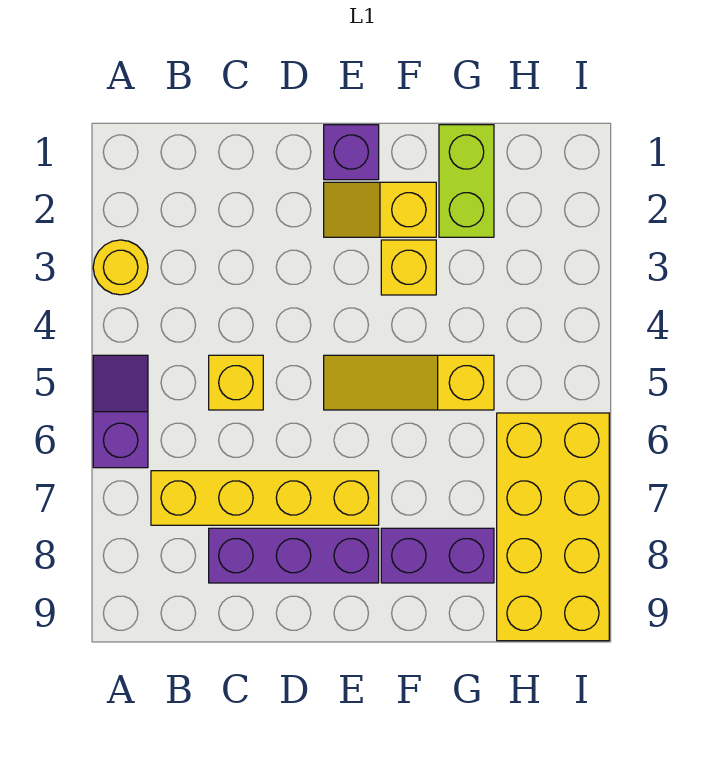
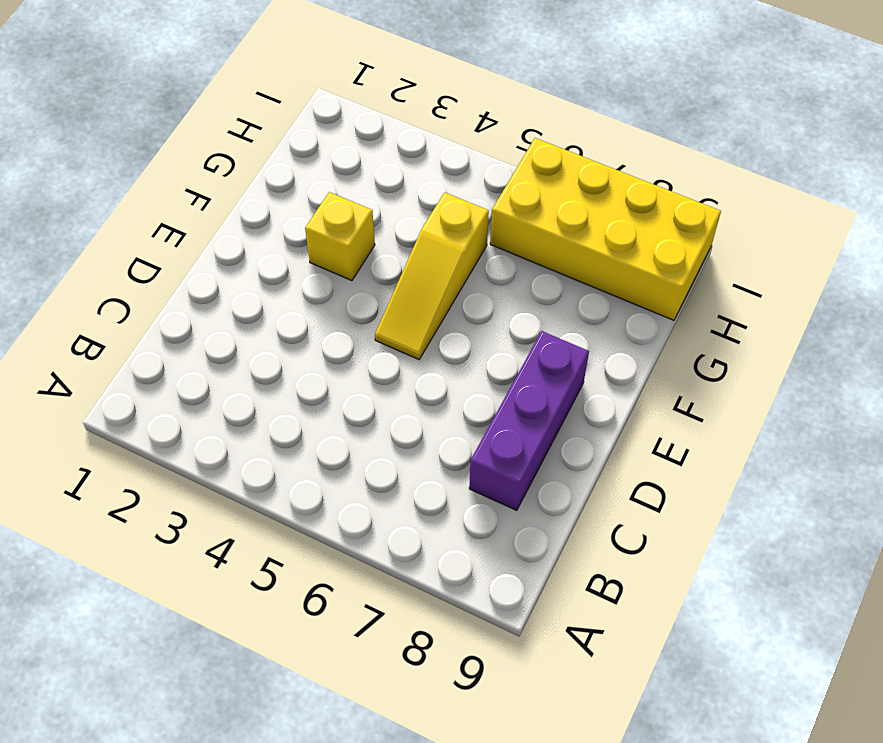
none -> yellow round brick A3 level 1
none -> purple slope A5:A6 level 1 top 6
none -> yellow brick B7:E7 level 1

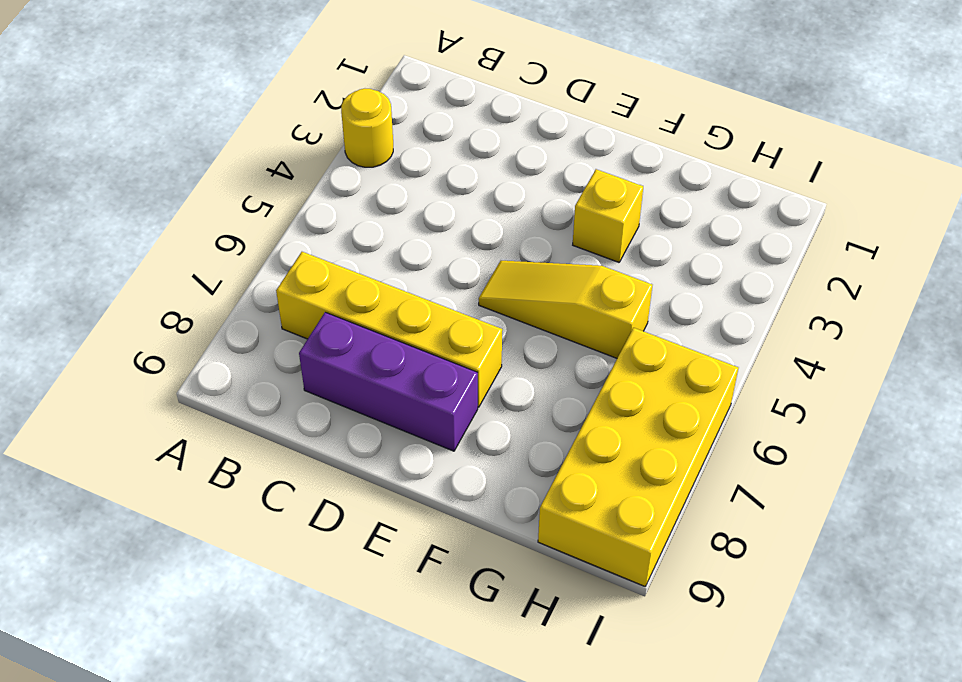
none -> purple slope A5:A6 level 1 top 6
none -> yellow brick C5 level 1
none -> purple brick E1 level 1

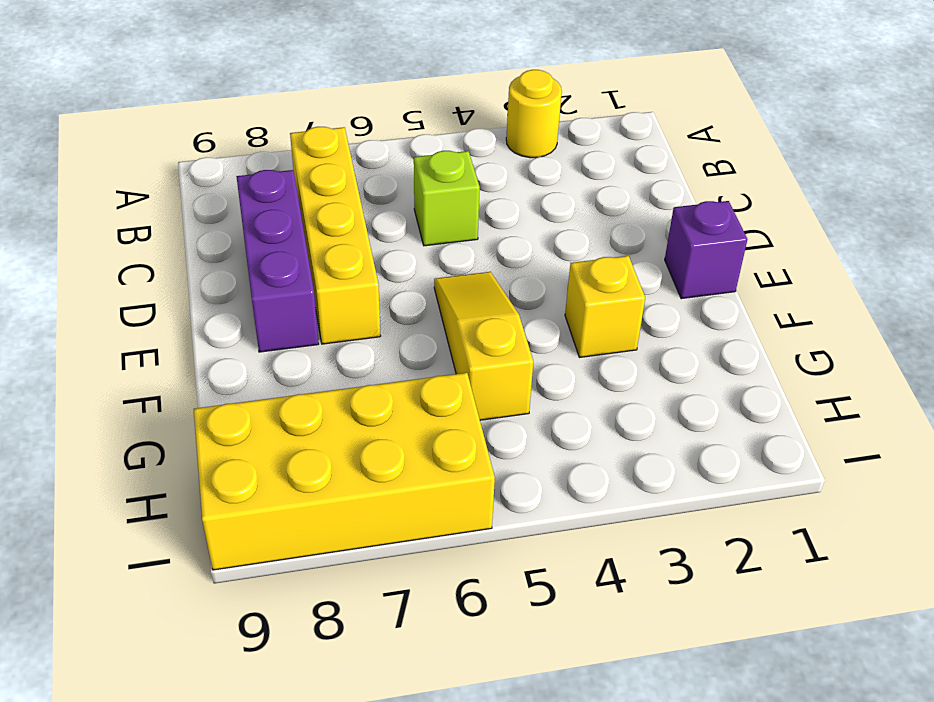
lime brick C5 level 1 -> yellow brick C5 level 1
none -> purple slope A5:A6 level 1 top 6
none -> yellow slope E2:F2 level 1 top F
none -> purple brick F8:G8 level 1

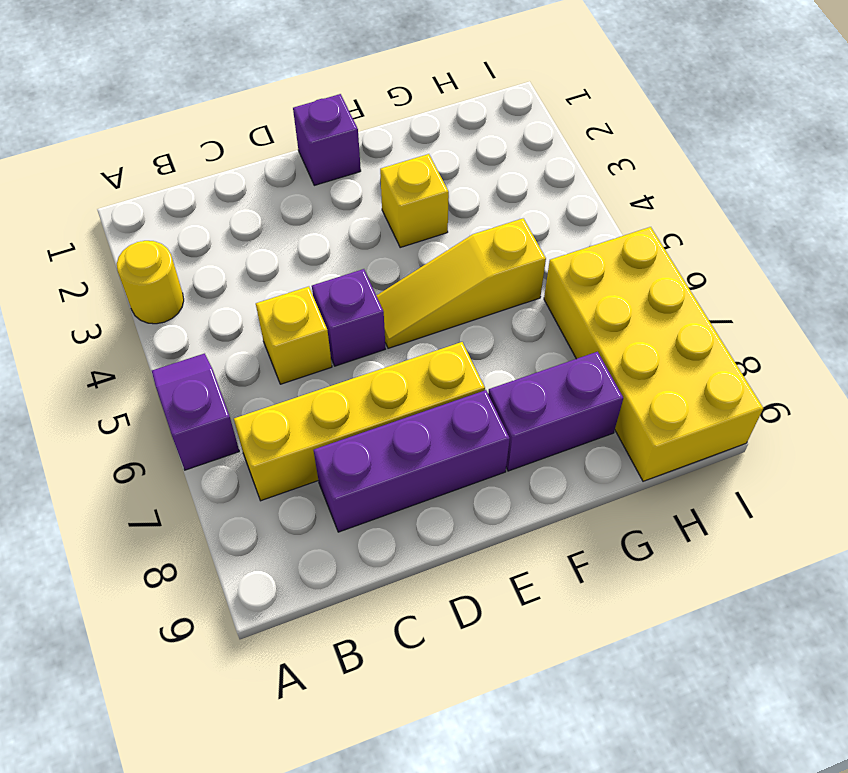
purple brick D5 level 1 -> none
none -> yellow slope E2:F2 level 1 top F
none -> lime brick G1:G2 level 1

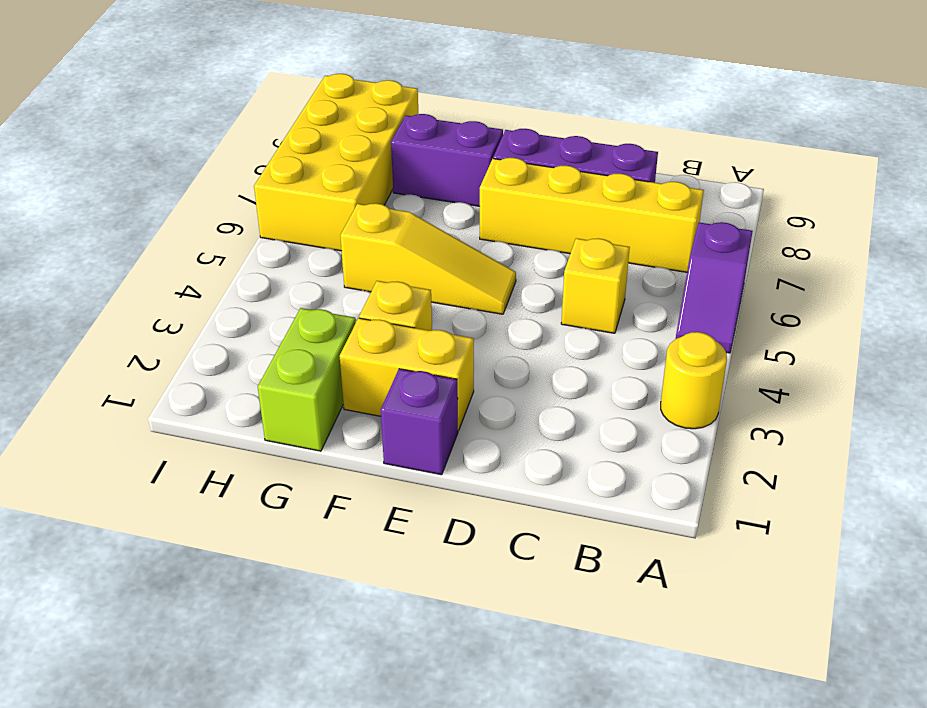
yellow brick E2:F2 level 1 -> yellow slope E2:F2 level 1 top F

